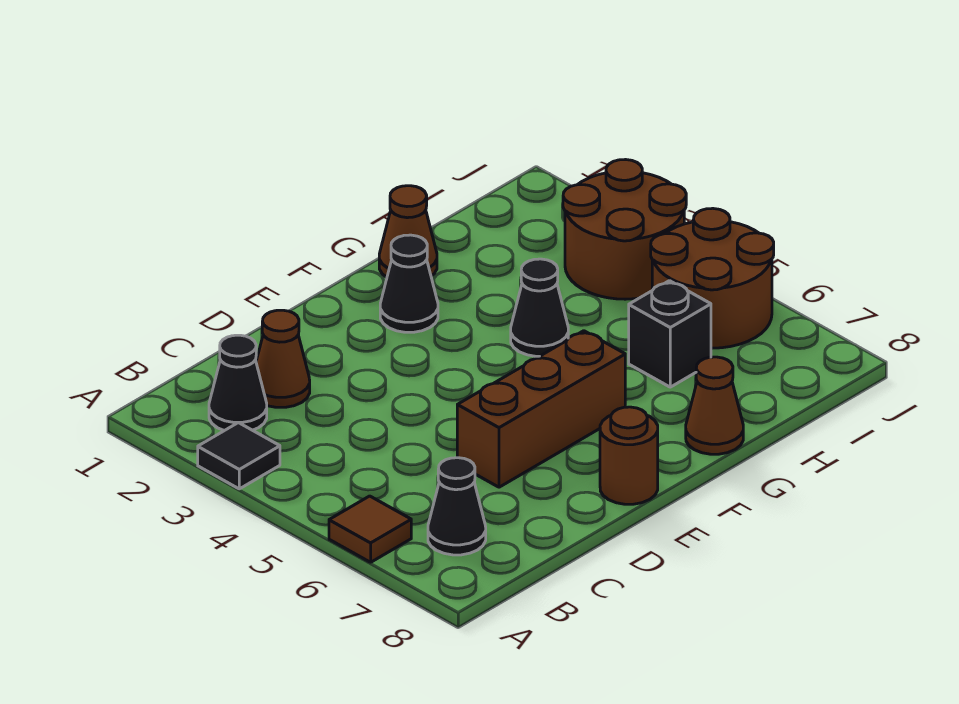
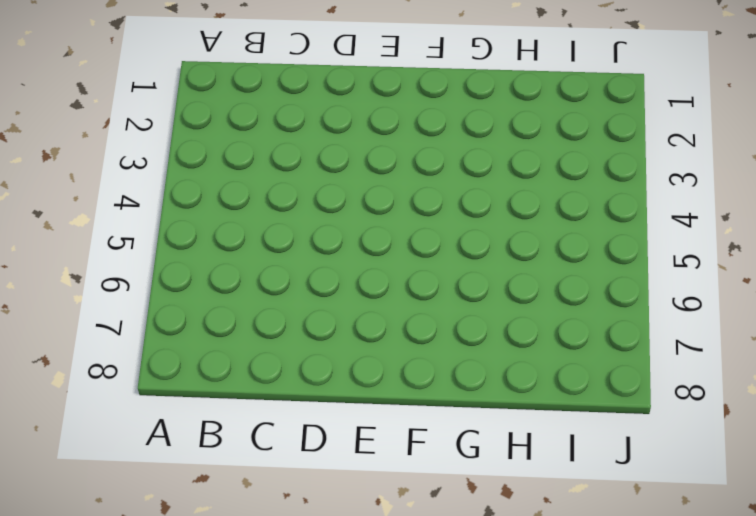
none -> black tile A3 level 1
none -> brown tile A6 level 1
none -> black cone B2 level 1

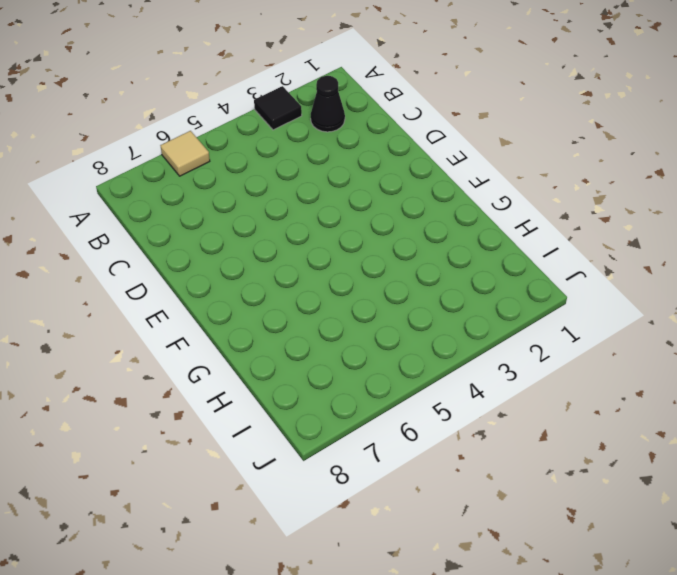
tan tile A6 level 1 -> brown tile A6 level 1
none -> black cone B7 level 1
none -> brown cone C2 level 1
none -> brown brick D6:F6 level 1

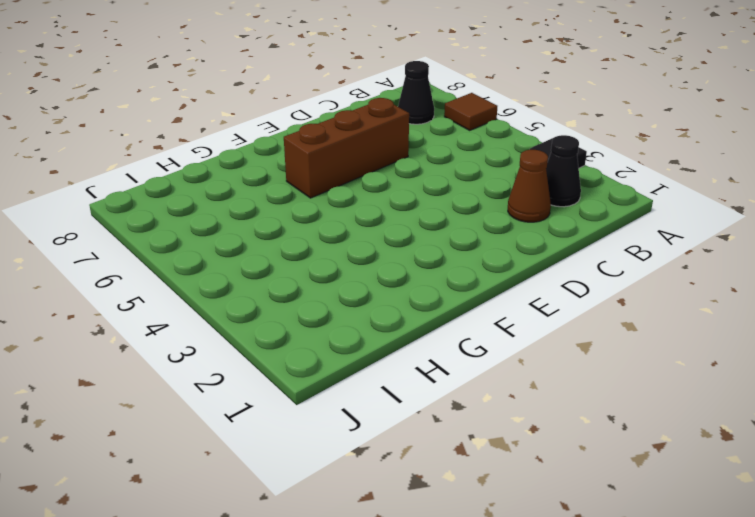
none -> brown round brick E8 level 1
none -> black cone F2 level 1
none -> brown cone G1 level 1

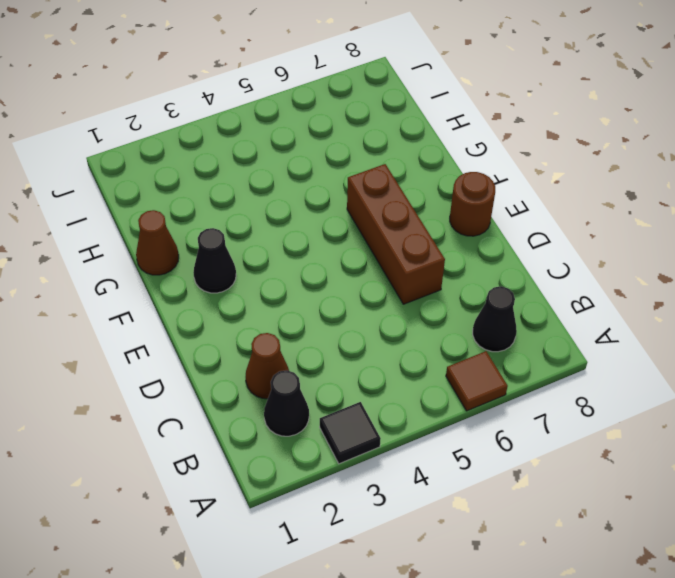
none -> black cone G4 level 1
none -> brown cone G8 level 1
none -> black brick H6 level 1

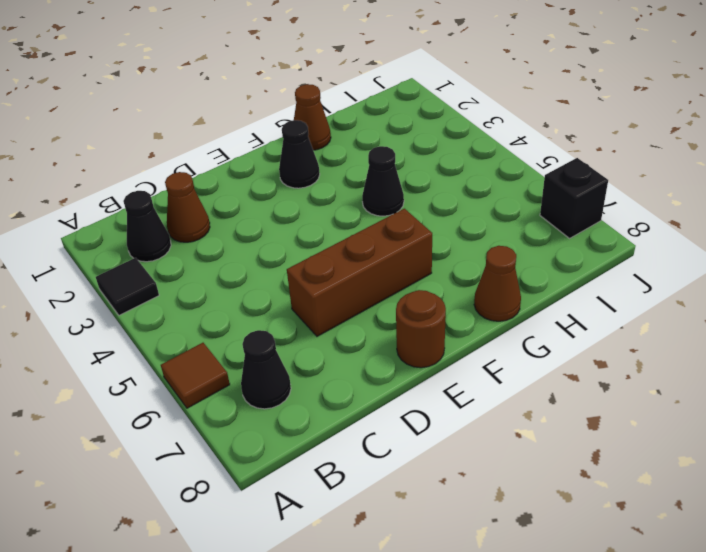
black brick J7 level 1 -> black brick H6 level 1
none -> brown round brick I3:J4 level 1
none -> brown round brick I5:J6 level 1

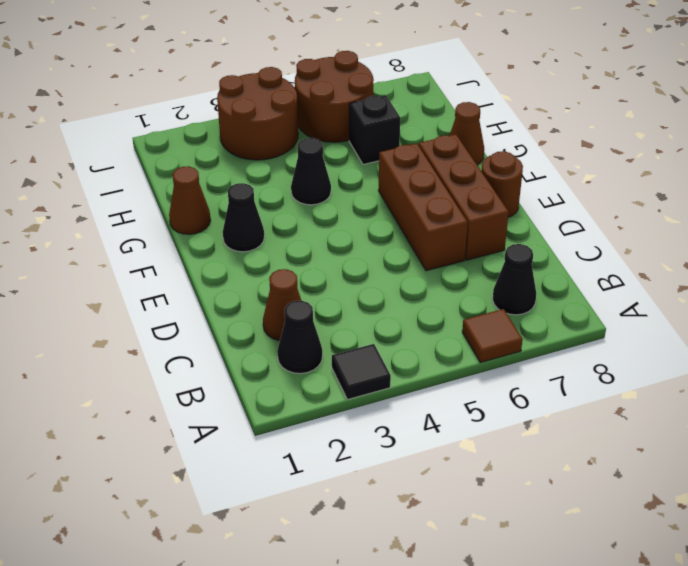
brown brick D7:F7 level 1 -> none

